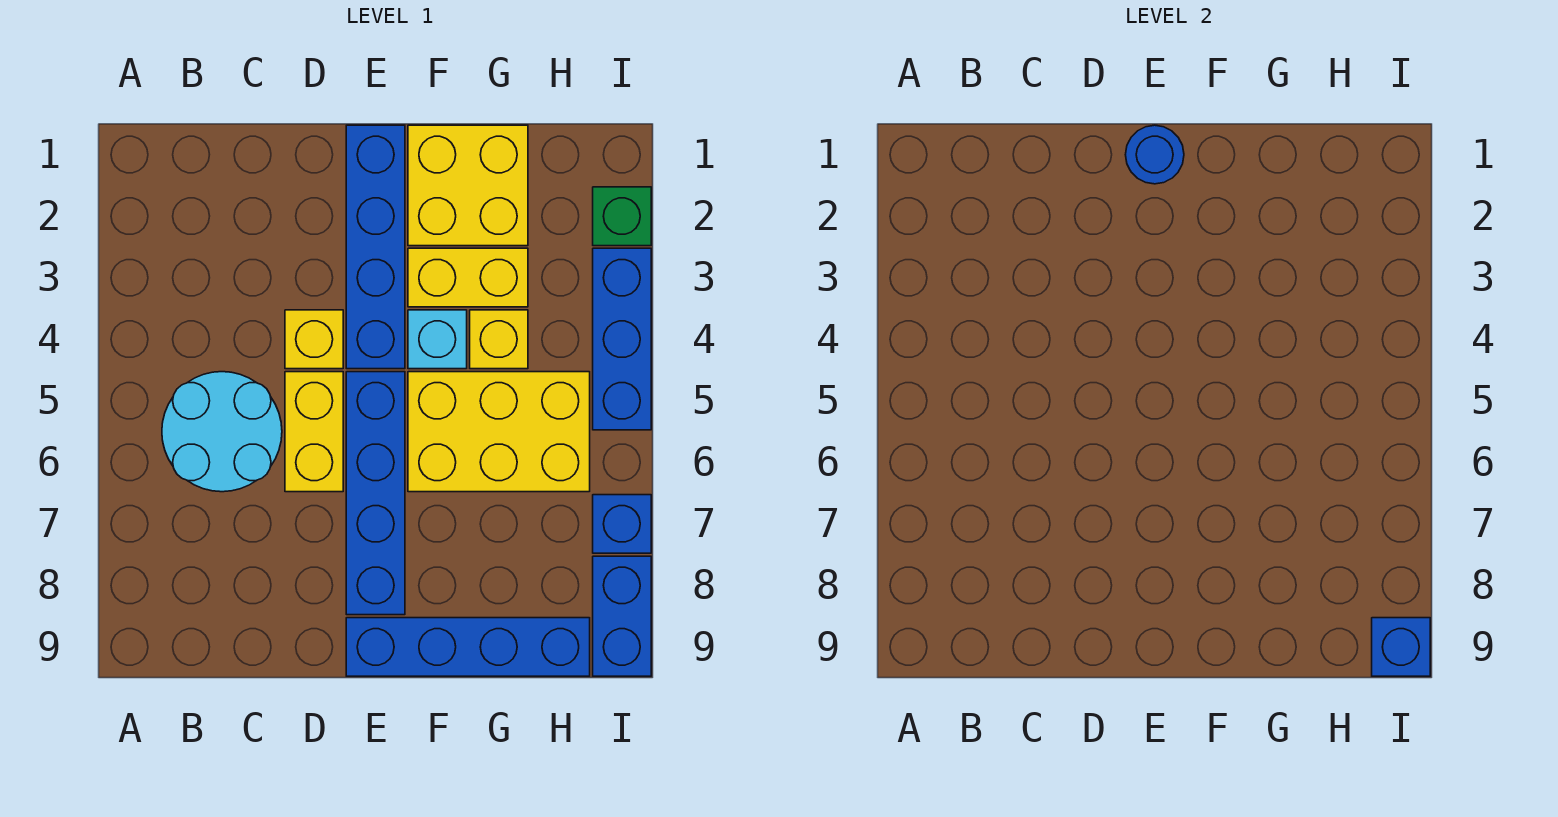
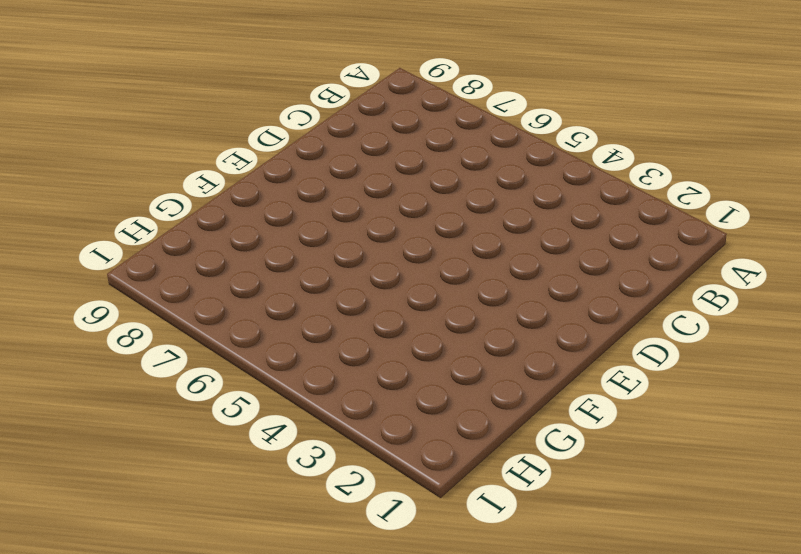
none -> cyan round brick B5:C6 level 1
none -> yellow brick D4 level 1
none -> yellow brick D5:D6 level 1

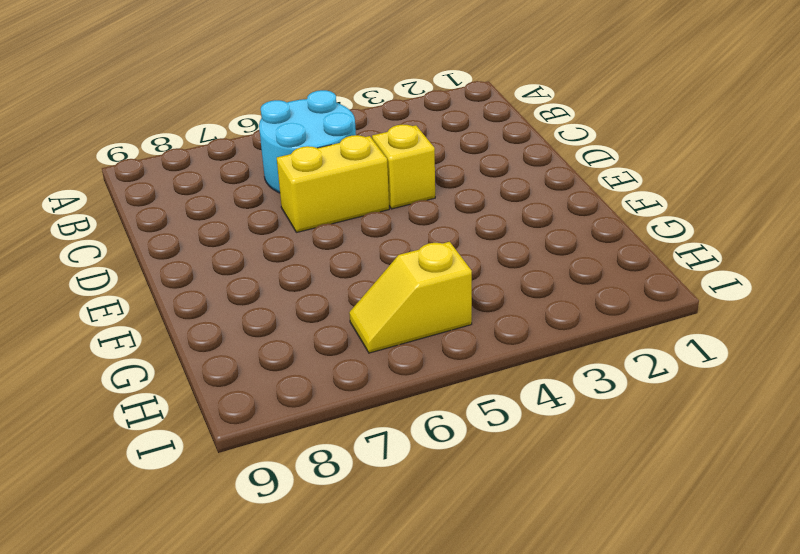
yellow slope H5:H6 level 1 top 5 -> yellow brick F5:H6 level 1
none -> blue brick E1:E4 level 1
none -> blue brick E5:E8 level 1
none -> blue brick E9:H9 level 1

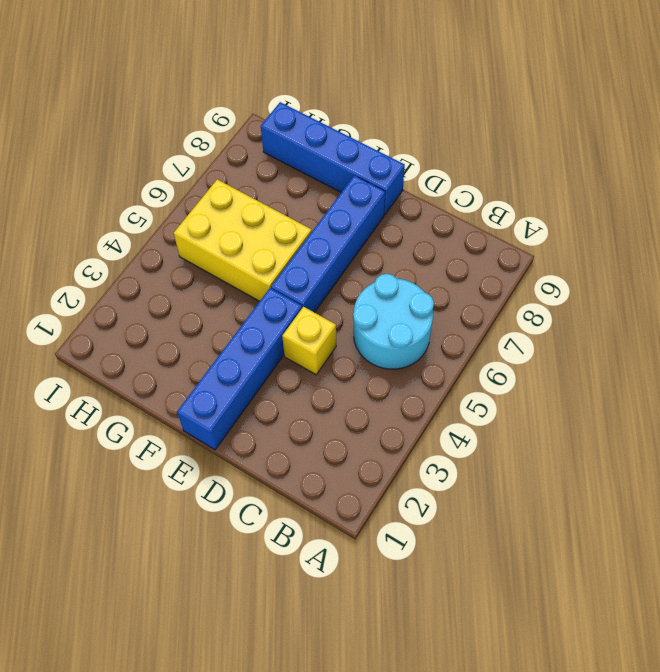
none -> yellow brick D5:D6 level 1
none -> yellow brick F1:G2 level 1
none -> yellow brick F3:G3 level 1

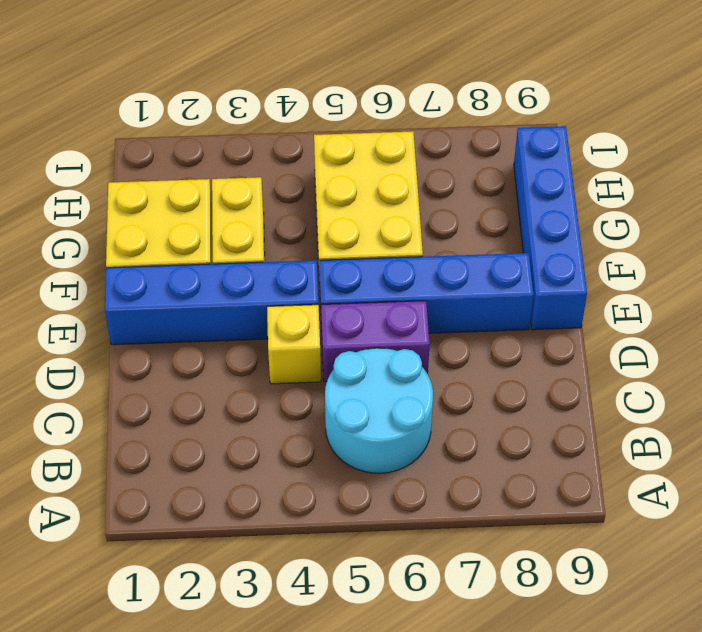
purple brick D5:D6 level 1 -> yellow brick D5:D6 level 1
none -> cyan brick F4 level 1
none -> yellow brick G4 level 1
none -> green brick I2 level 1

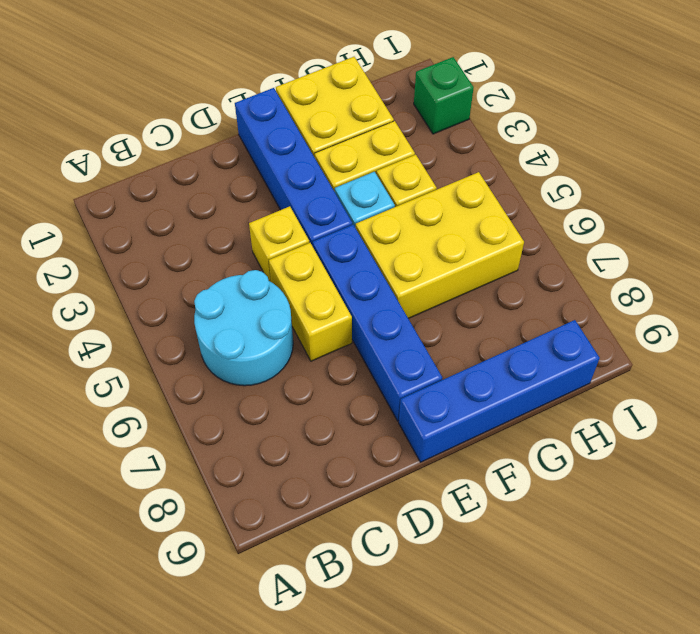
none -> blue brick I3:I5 level 1
none -> blue brick I7 level 1
none -> blue brick I8:I9 level 1

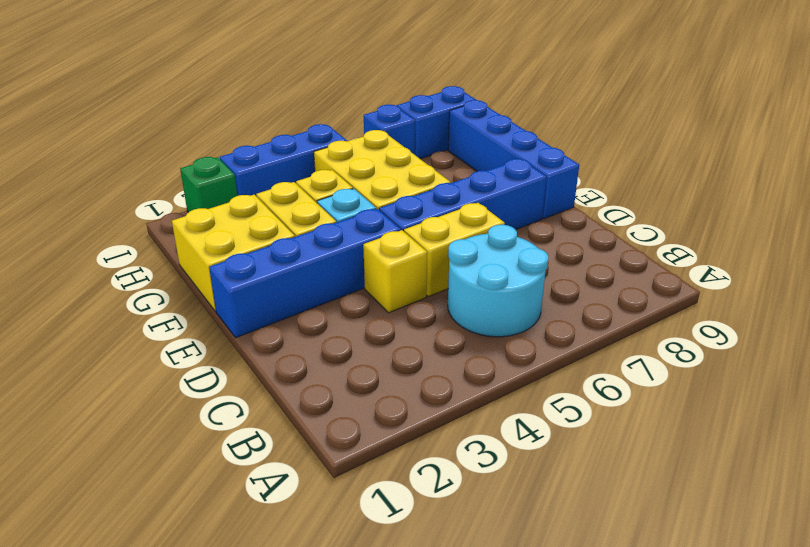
none -> blue round brick E1 level 2
none -> blue brick I9 level 2

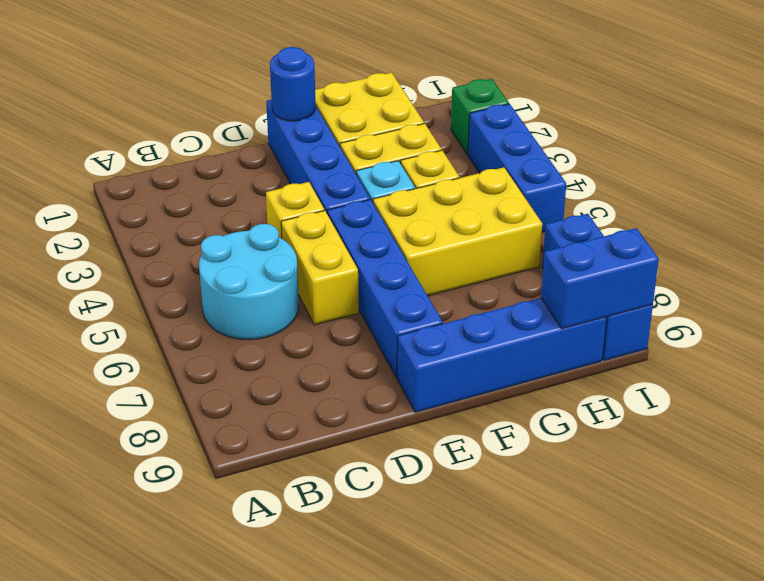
blue brick H9:I9 level 2 -> blue brick I9 level 2

